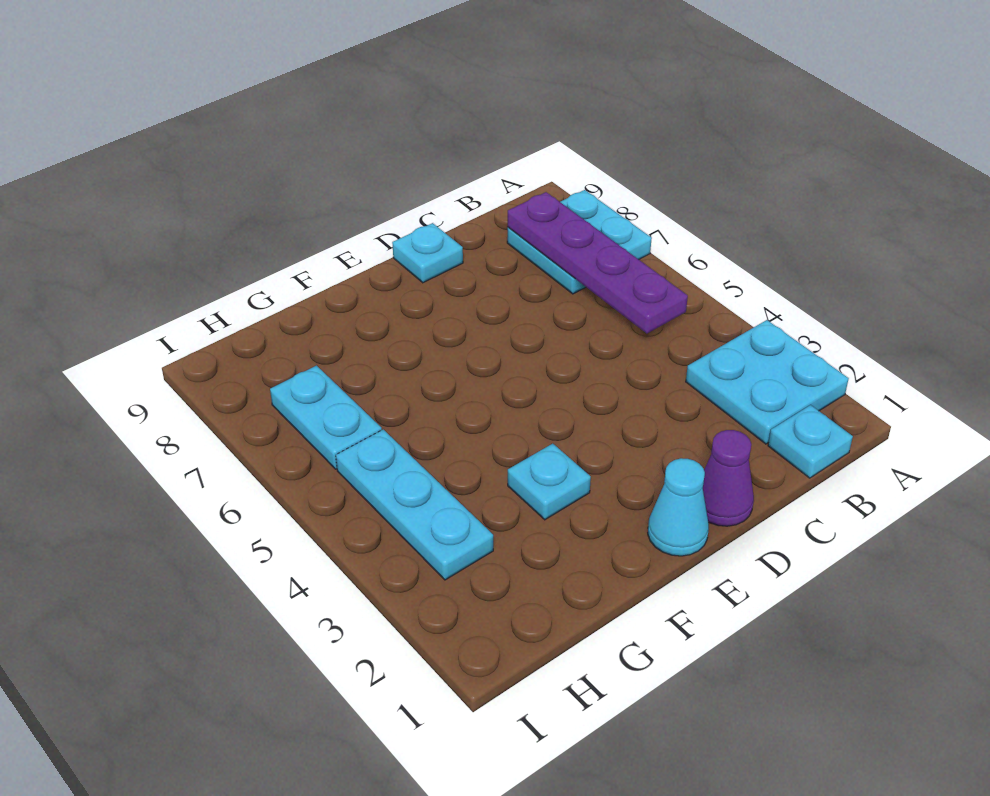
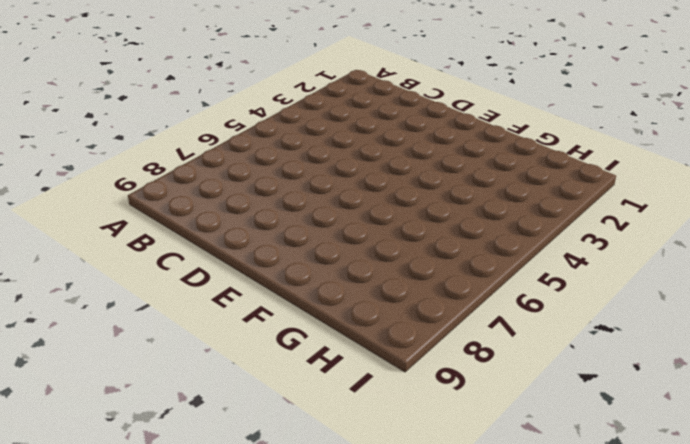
none -> cyan plate A2:B3 level 1
none -> cyan plate A7:B8 level 1

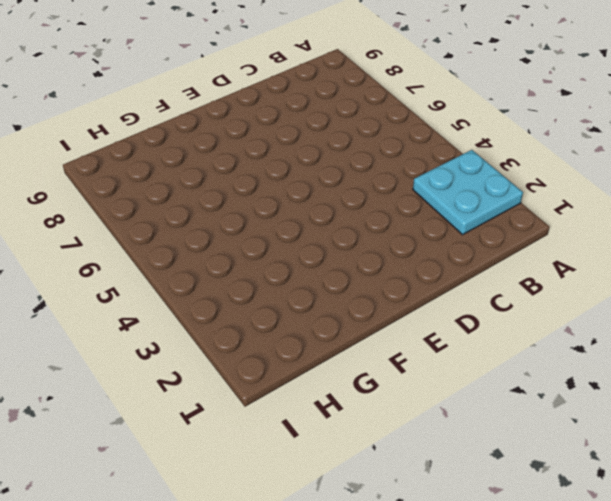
none -> cyan plate A7:B8 level 1
none -> cyan plate B1 level 1

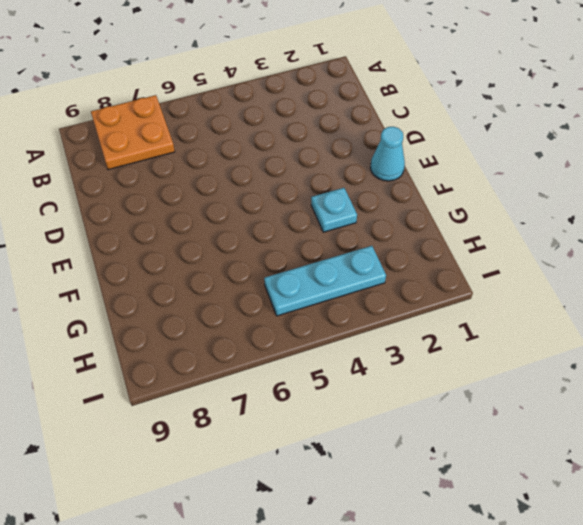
orange plate A7:B8 level 1 -> cyan plate A7:B8 level 1
none -> cyan plate A2:B3 level 1
none -> cyan plate B1 level 1

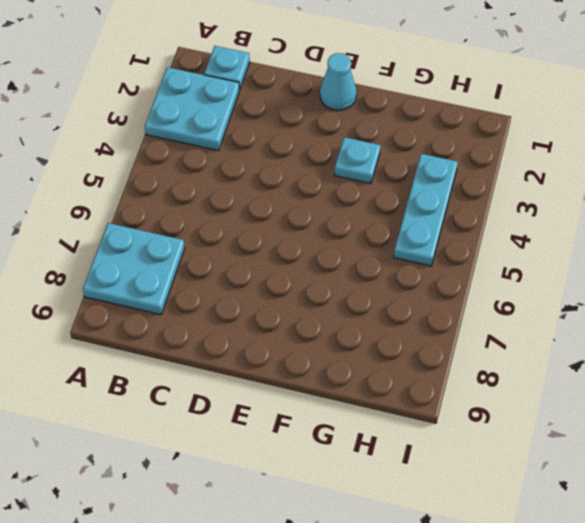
none -> purple cone D1 level 1
none -> cyan plate D9 level 1

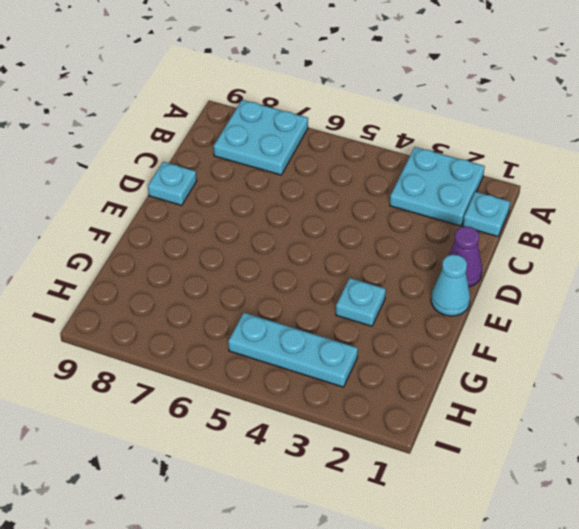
none -> cyan plate H6:H7 level 1
none -> purple plate B5:B8 level 2

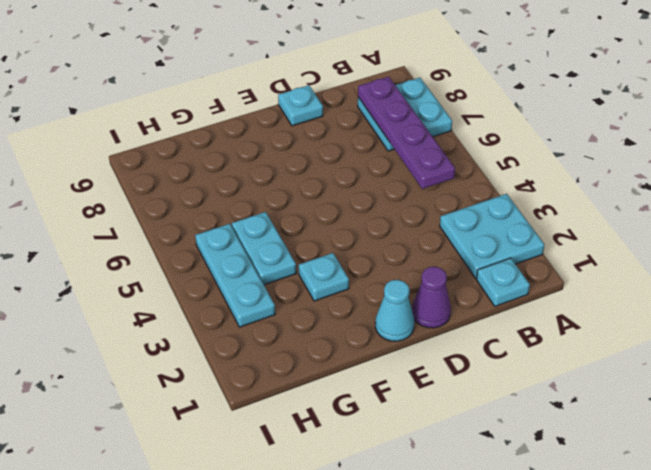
cyan plate G4:G5 level 1 -> cyan plate H6:H7 level 1

